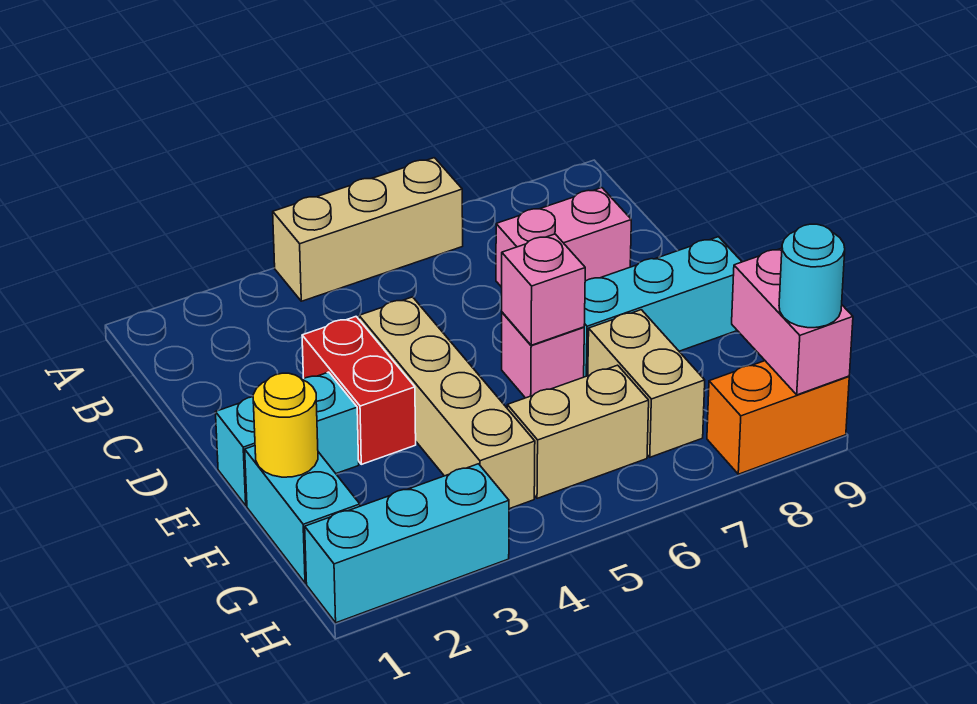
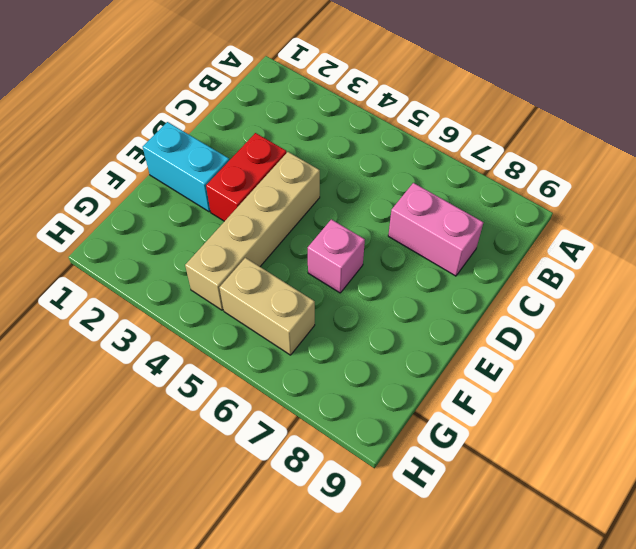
none -> tan brick A4:A6 level 1
none -> cyan brick E7:E9 level 1
none -> cyan brick F1:G1 level 1

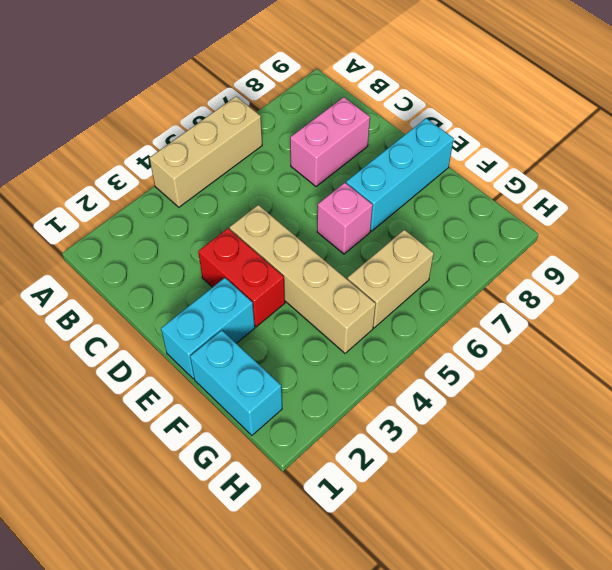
none -> tan brick F7:G7 level 1
none -> cyan brick H1:H3 level 1
none -> orange brick H8:H9 level 1

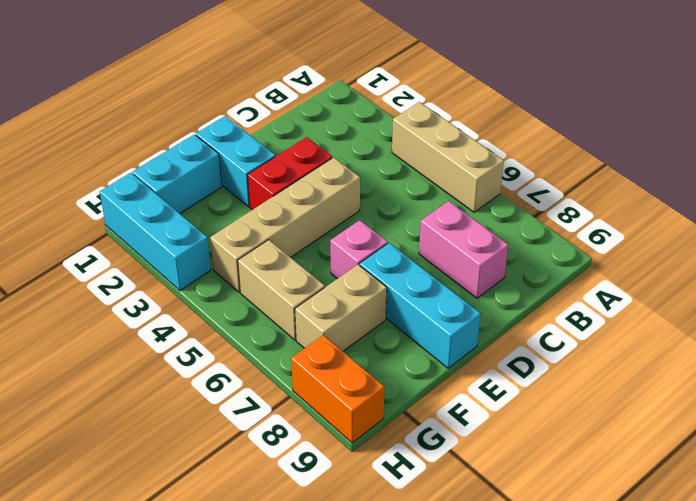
none -> pink brick E6 level 2
none -> yellow round brick F1 level 2
none -> pink brick G9:H9 level 2

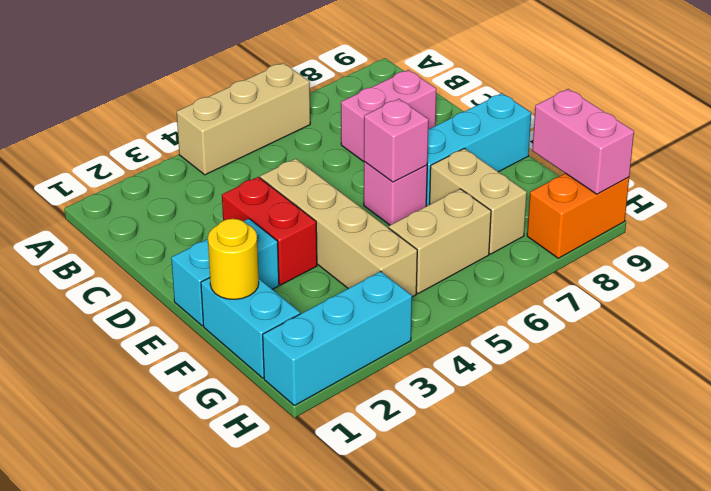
none -> cyan round brick H9 level 3

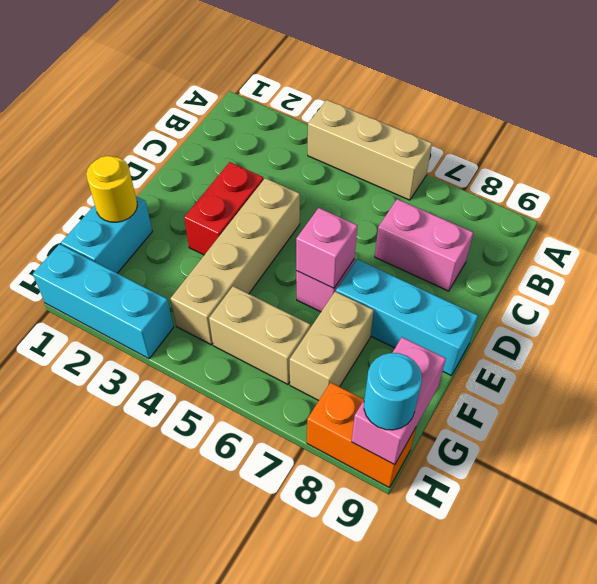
none -> cyan brick E1:E2 level 1

